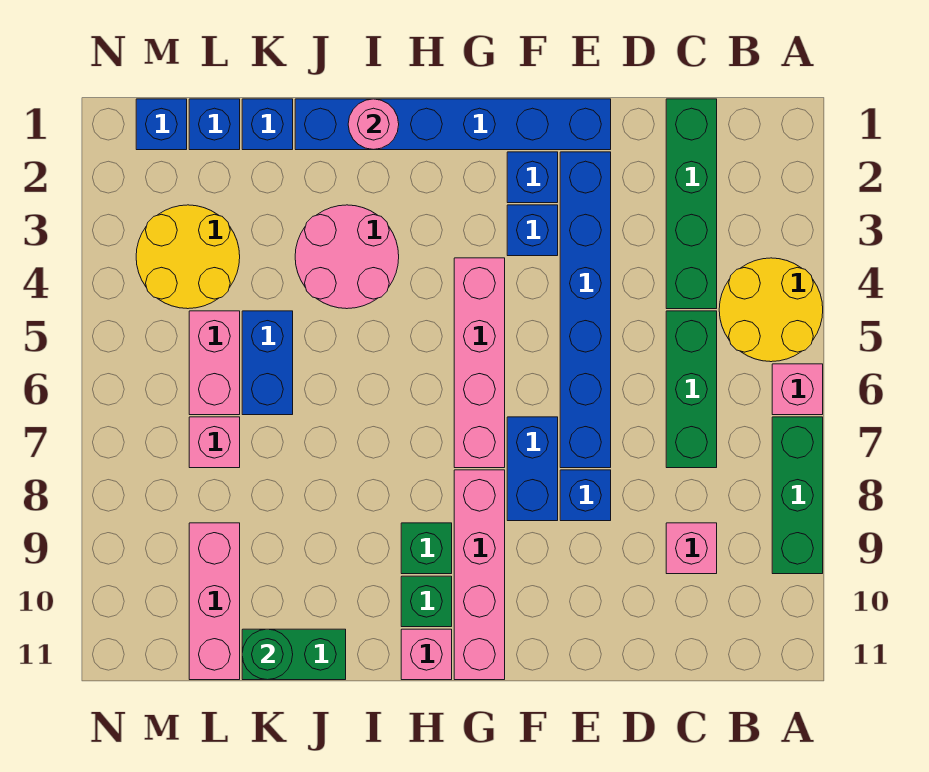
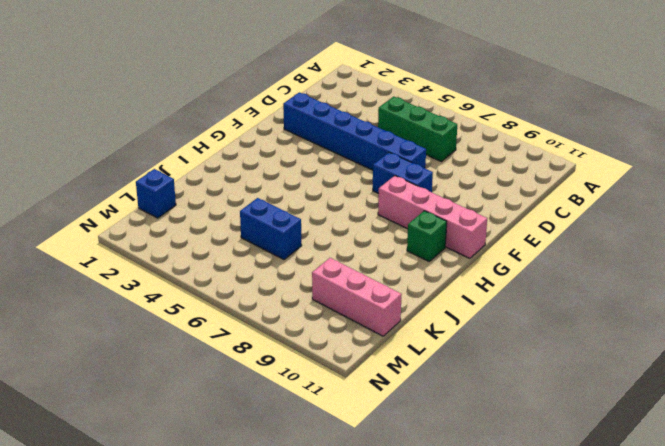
none -> yellow round brick A4:B5 level 1
none -> pink brick A6 level 1
none -> green brick A7:A9 level 1

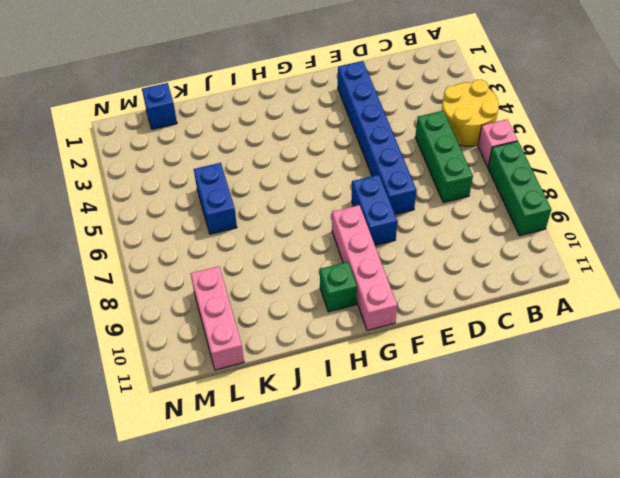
none -> green brick C1:C4 level 1
none -> pink brick C9 level 1
none -> blue brick E1:J1 level 1

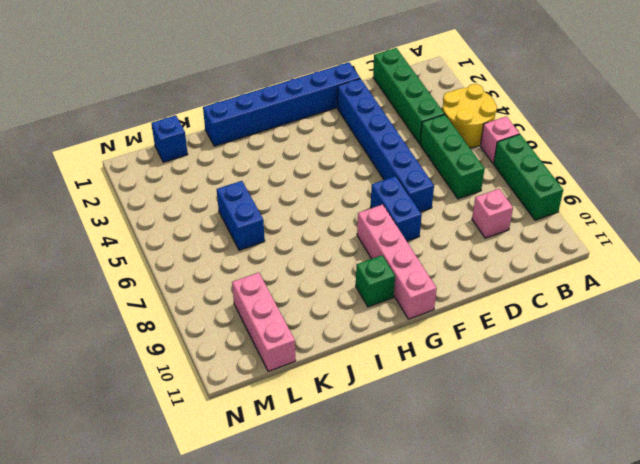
none -> blue brick E8 level 1
none -> blue brick F2 level 1
none -> blue brick F3 level 1

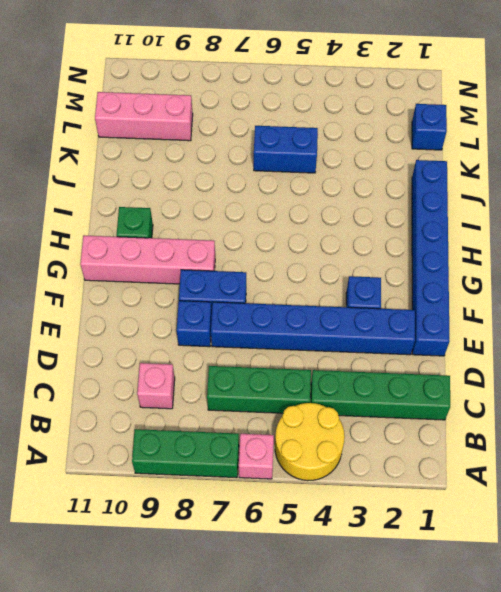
none -> blue brick F2 level 1
none -> pink brick G4:G7 level 1
none -> green brick H9 level 1

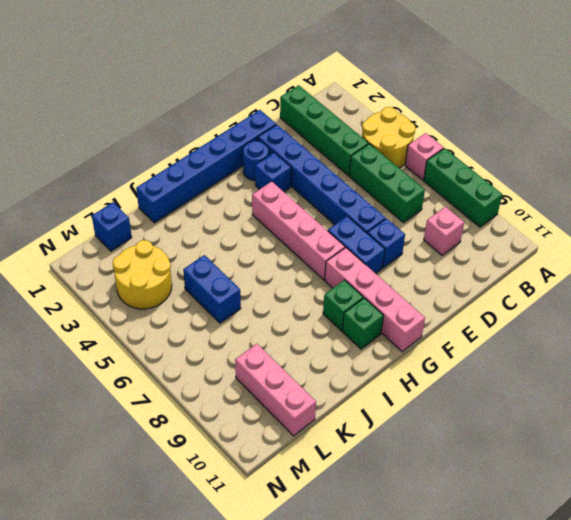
blue round brick F2 level 1 -> blue brick F2 level 1
none -> pink brick H11 level 1
none -> pink round brick I3:J4 level 1
none -> green brick J11:K11 level 1

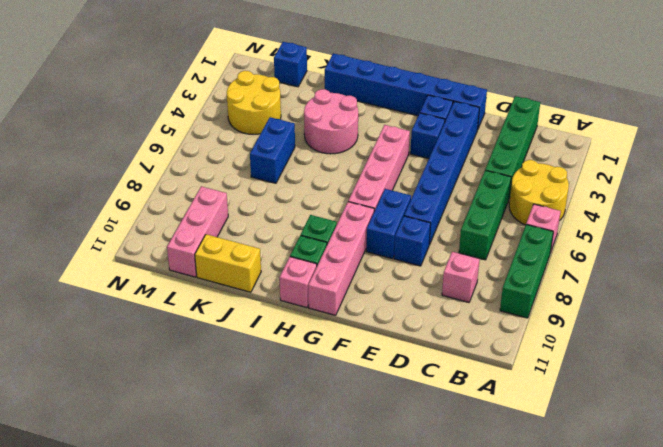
yellow brick J11:K11 level 1 -> green brick J11:K11 level 1
none -> blue brick K1 level 1
none -> pink brick L5:L6 level 1
none -> pink brick L7 level 1

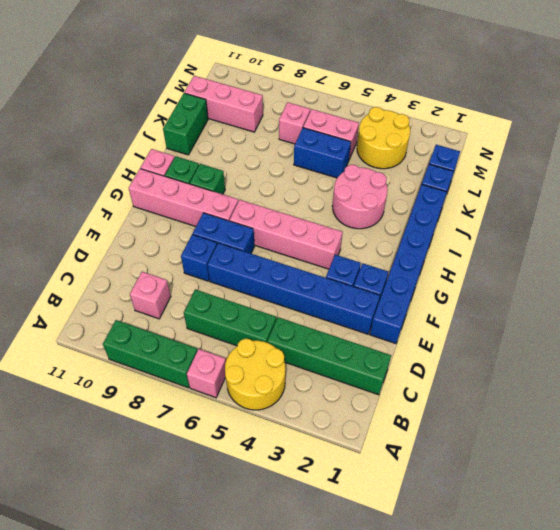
none -> blue brick M1 level 1
none -> pink round brick I1 level 2
none -> green round brick K11 level 2

